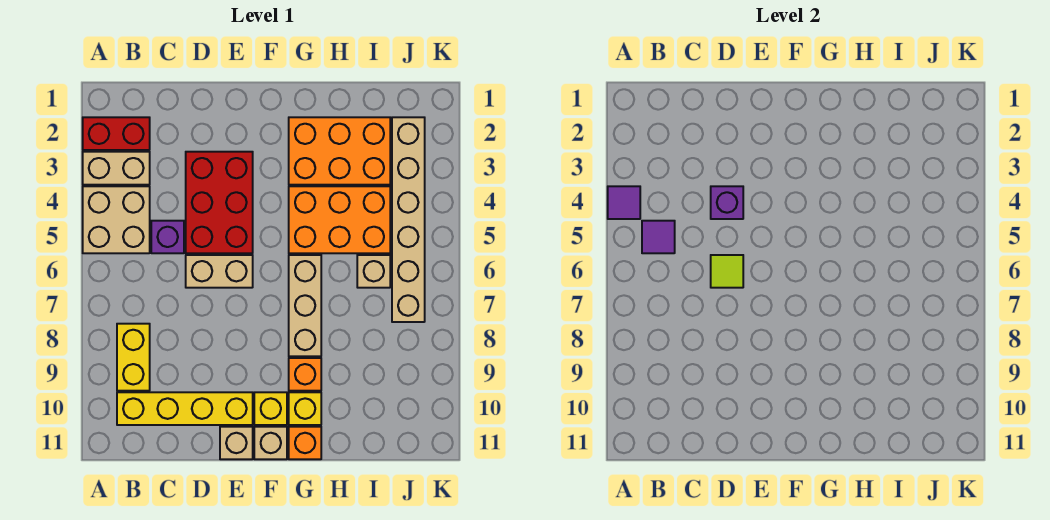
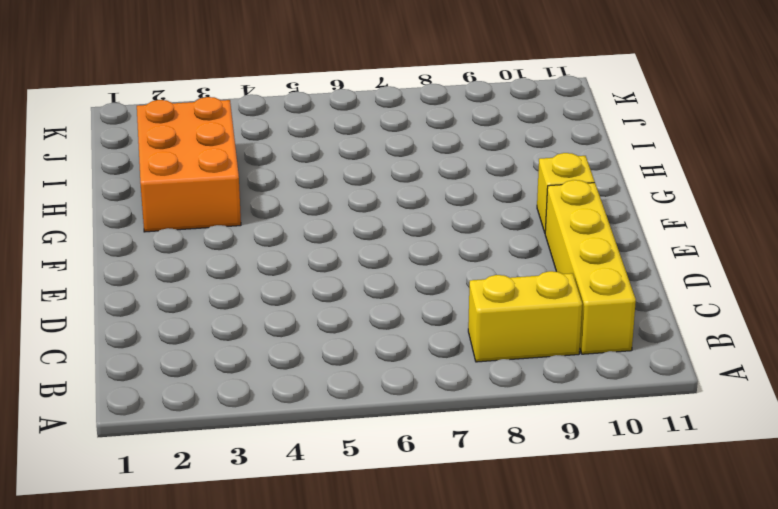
none -> red brick A2:B2 level 1
none -> tan brick A3:B3 level 1
none -> tan brick A4:B5 level 1

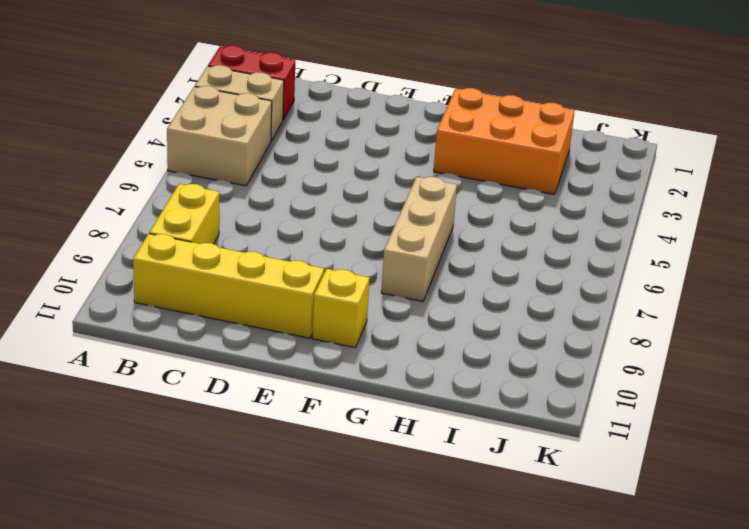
none -> purple brick C5 level 1
none -> red brick D3:E5 level 1
none -> tan brick D6:E6 level 1

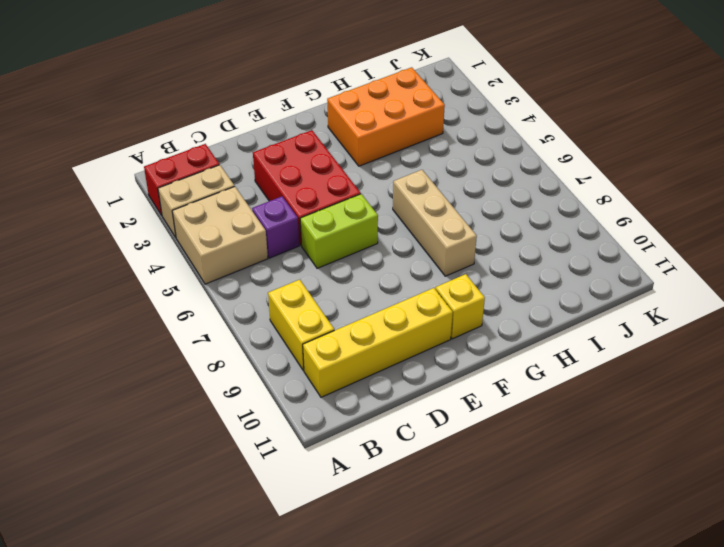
lime brick D6:E6 level 1 -> tan brick D6:E6 level 1
none -> tan brick E11 level 1
none -> tan brick F11 level 1
none -> orange brick G4:I5 level 1

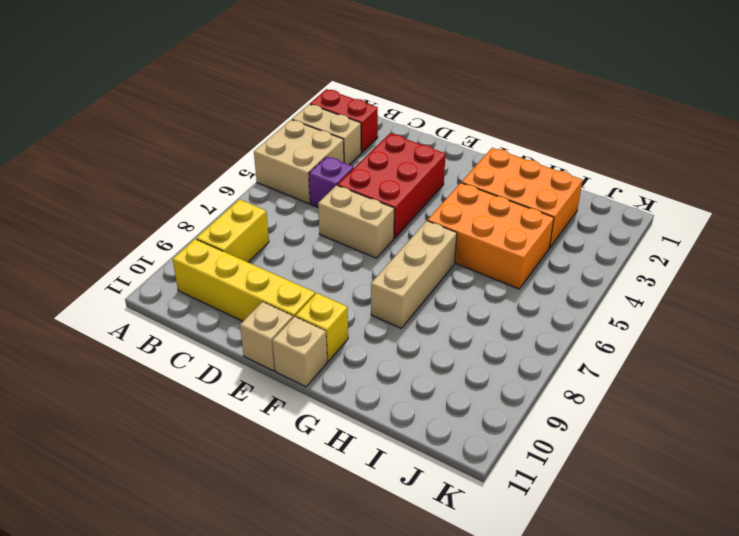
none -> orange brick G9 level 1
none -> yellow brick G10 level 1
none -> orange brick G11 level 1

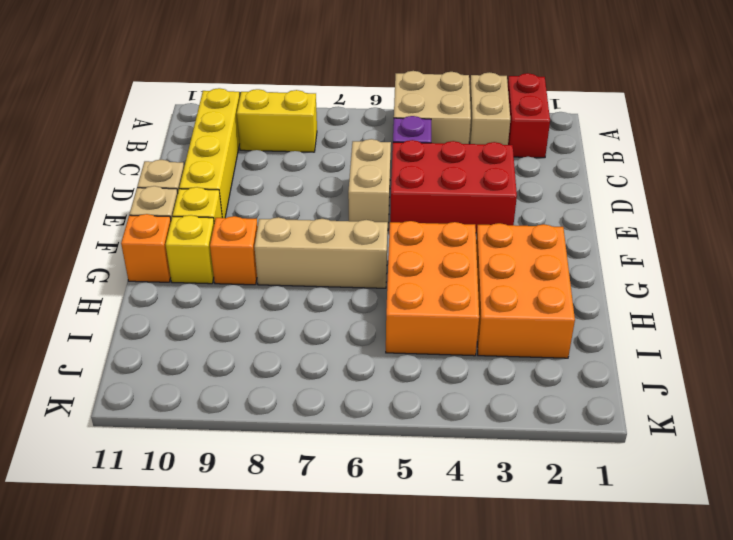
none -> tan brick I6 level 1
none -> tan brick J2:J7 level 1
none -> purple tile A4 level 2

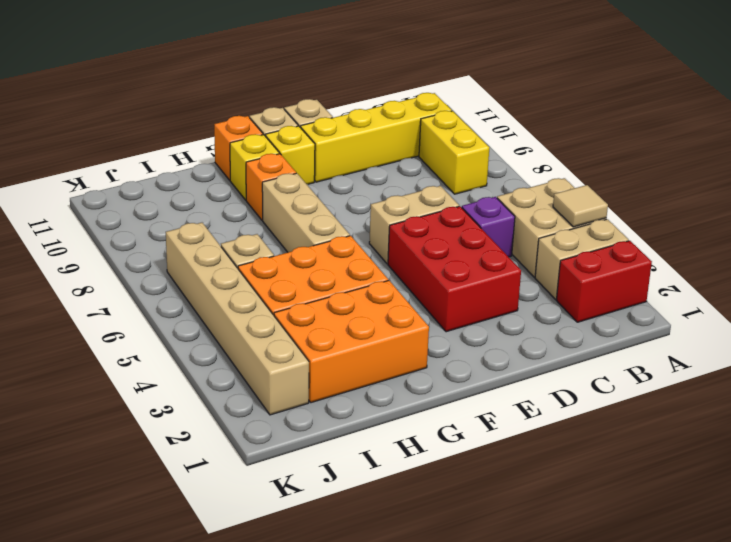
tan tile A4 level 2 -> purple tile A4 level 2
none -> purple tile B5 level 2
none -> purple brick D4 level 2
none -> lime tile D6 level 2

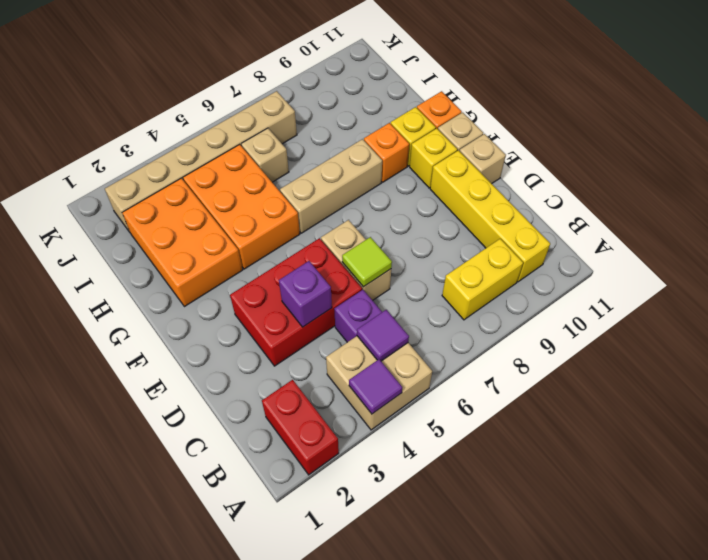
none -> tan brick A3:B3 level 1

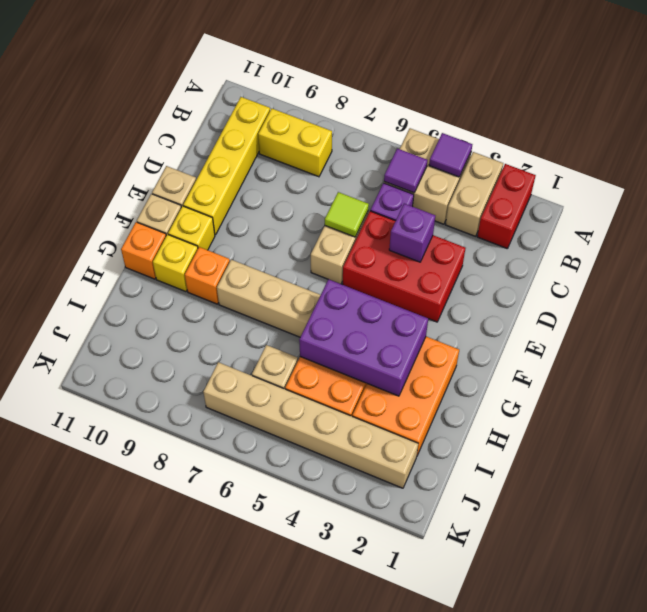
purple brick G3:H5 level 2 -> none

